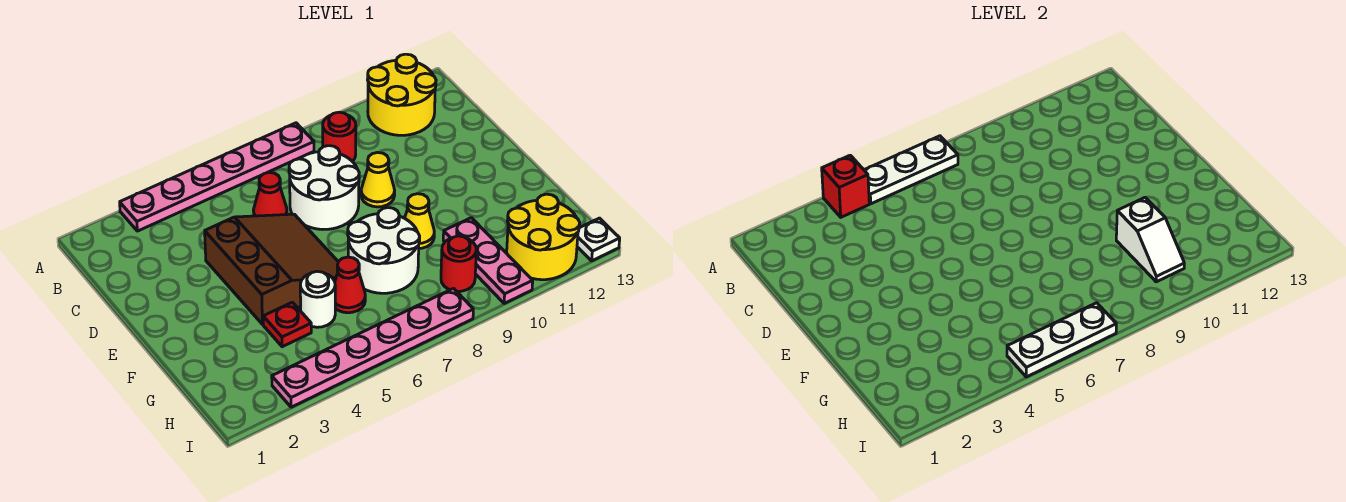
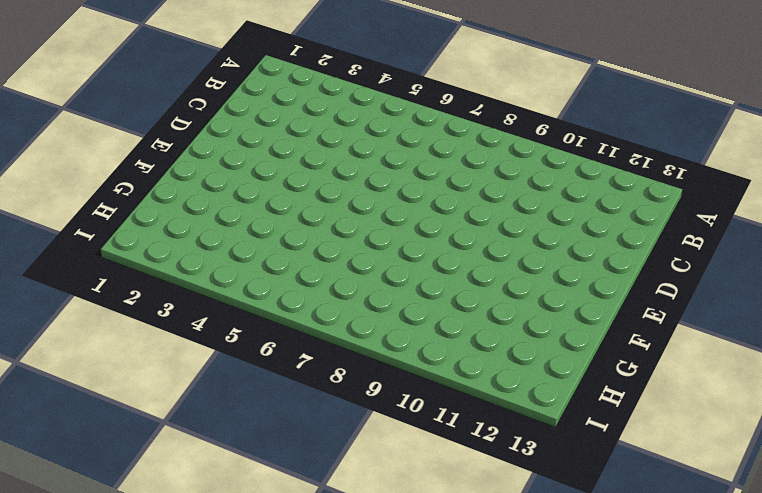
none -> pink plate A3:A8 level 1
none -> yellow round brick A11:B12 level 1
none -> red round brick B9 level 1

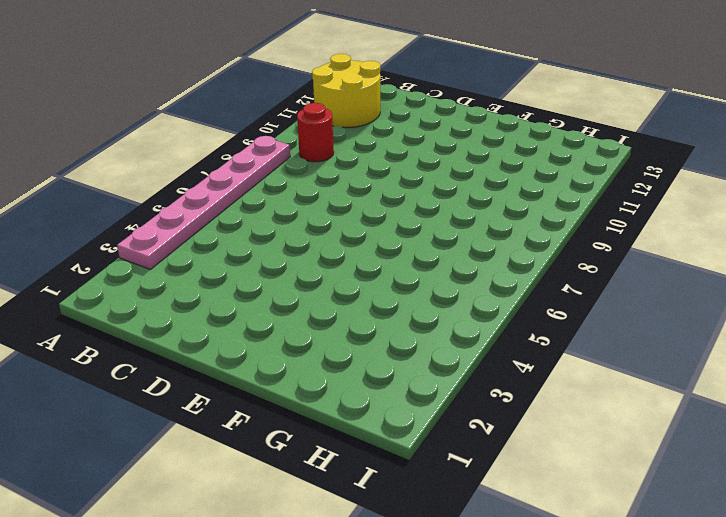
none -> red cone C6 level 1
none -> white round brick C7:D8 level 1
none -> brown slope D4:F6 level 1 top 4

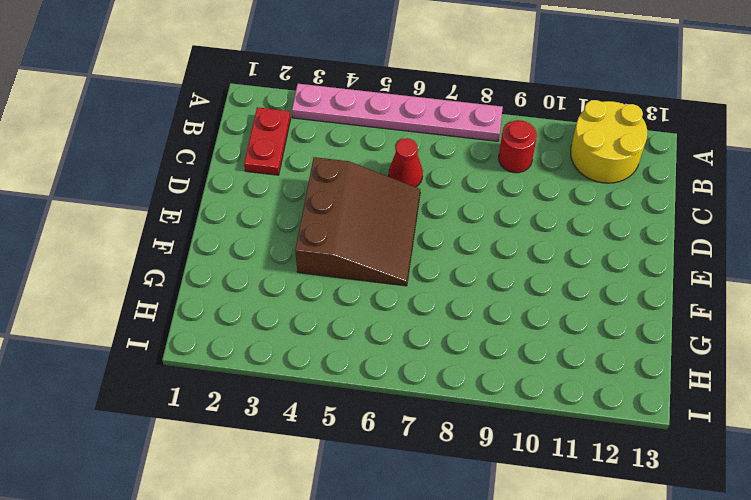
red plate B2:C2 level 1 -> none
none -> white round brick C7:D8 level 1
none -> yellow cone D9 level 1
none -> white round brick F7:G8 level 1

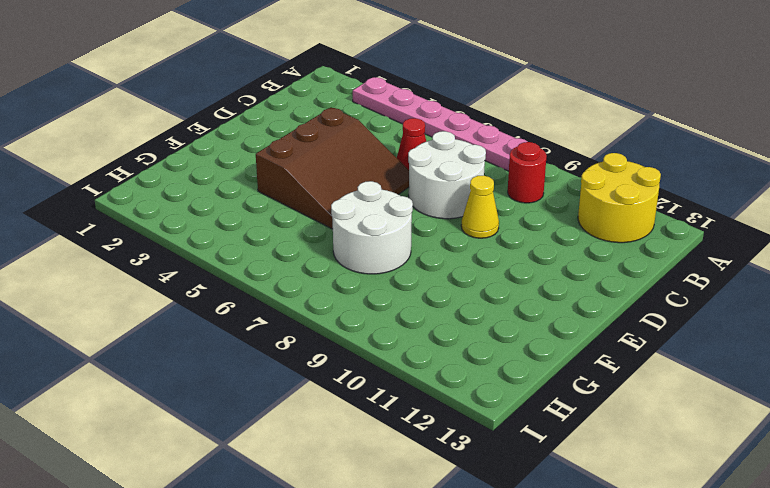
none -> yellow cone F9 level 1
none -> red plate G4 level 1
none -> white round brick G5 level 1

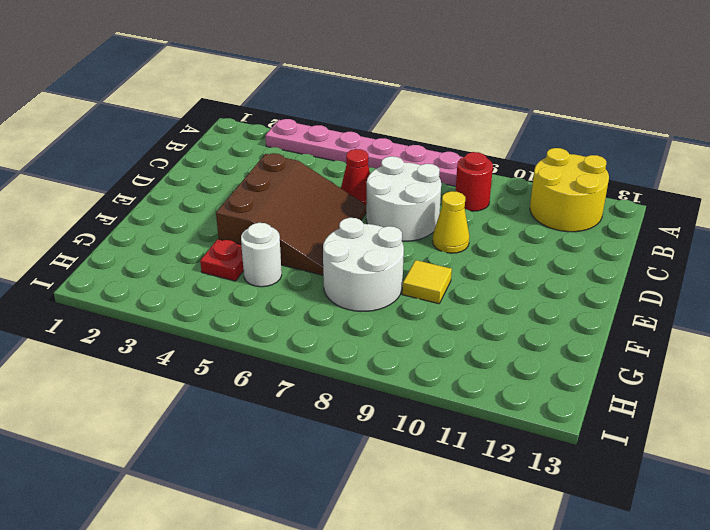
yellow tile F9 level 1 -> yellow cone F9 level 1
none -> red cone G6 level 1
none -> pink plate G10:I10 level 1
none -> red round brick H9 level 1

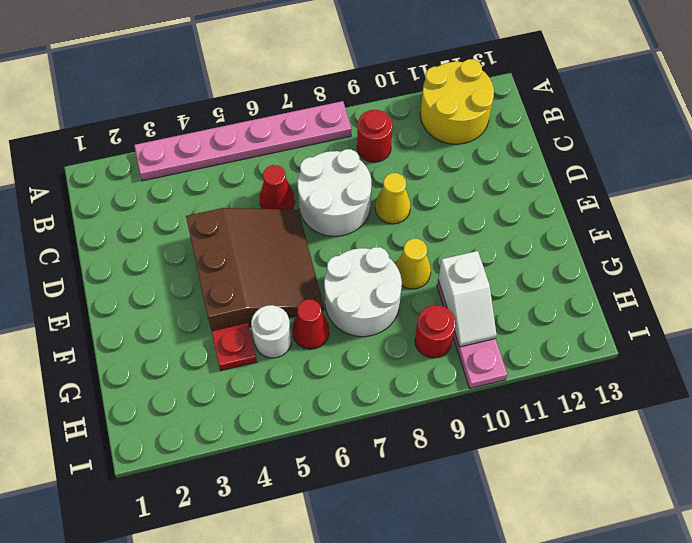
none -> yellow round brick H11:I12 level 1
none -> pink plate I3:I8 level 1
none -> white plate I13 level 1

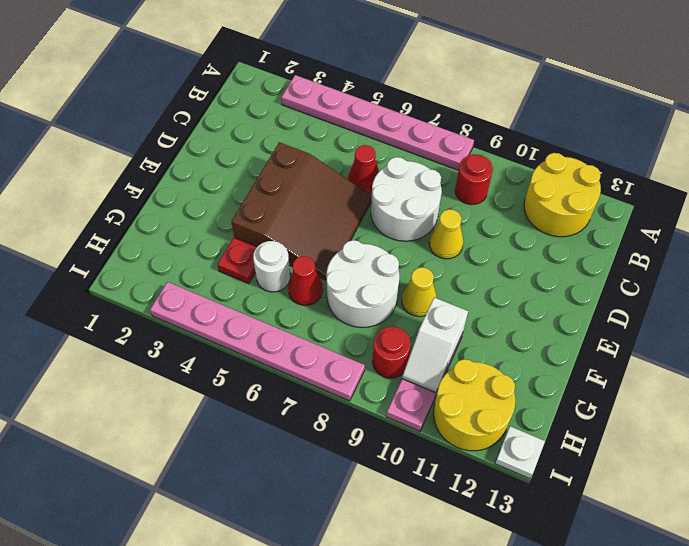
none -> red brick A4 level 2
none -> white plate A5:A7 level 2
none -> white plate I5:I7 level 2

